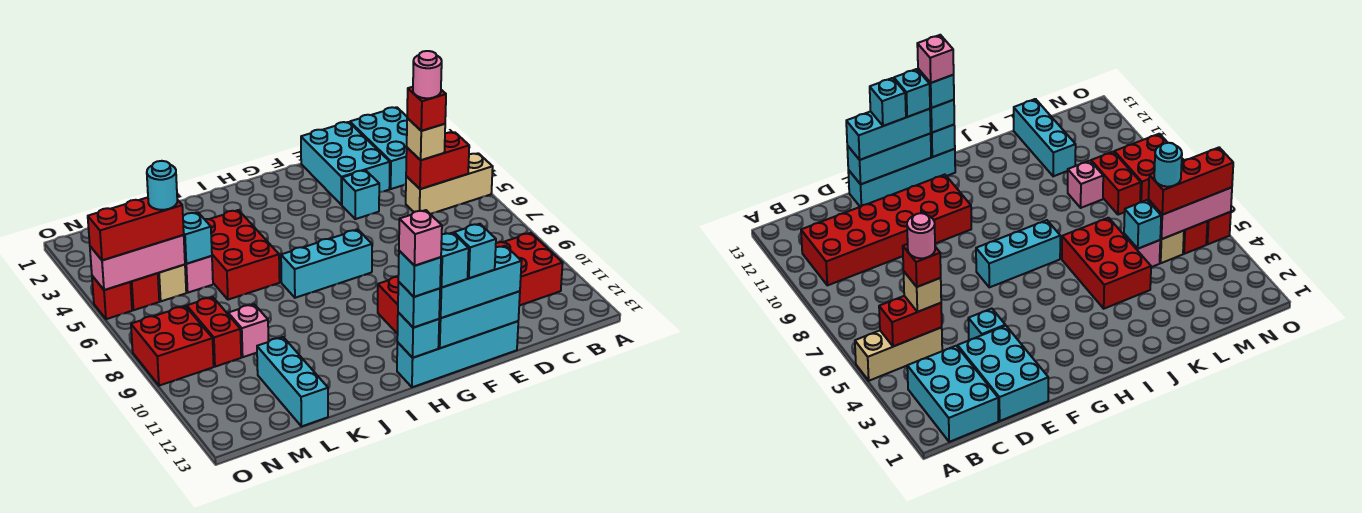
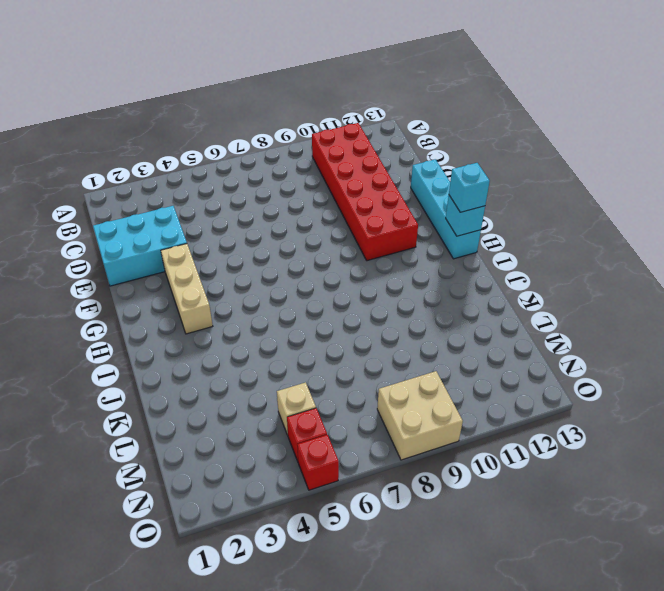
tan brick F3:H3 level 1 -> tan brick A5:C5 level 1
tan brick N8:O9 level 1 -> red brick N8:O9 level 1
none -> cyan brick B1:C3 level 1
none -> cyan brick E4 level 1
none -> cyan brick G7:I7 level 1
none -> red brick J4:K6 level 1

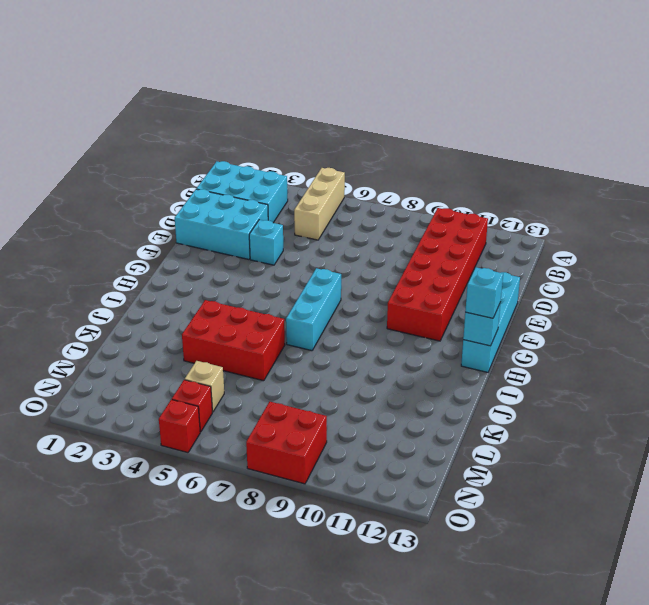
none -> pink brick L5 level 1
none -> pink brick L9 level 1
none -> cyan brick L11:L13 level 1
none -> red brick M8:M9 level 1

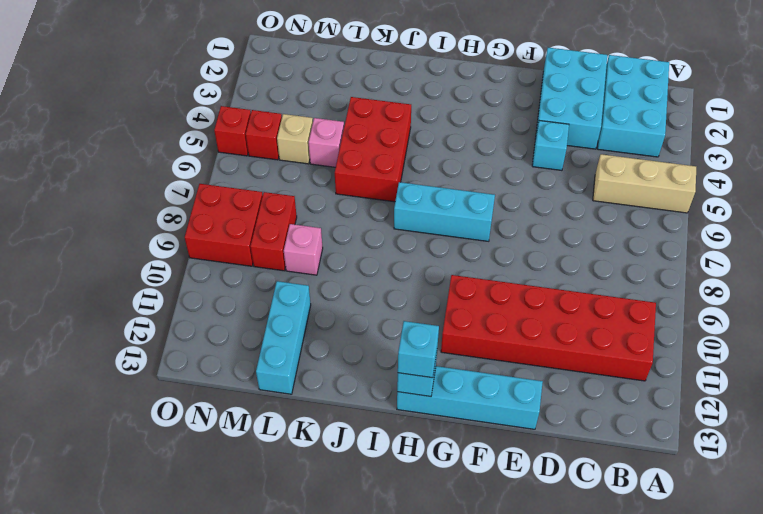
none -> red brick B5:C5 level 2
none -> cyan brick E13:G13 level 2
none -> cyan brick L5 level 2
none -> pink brick M5:O5 level 2

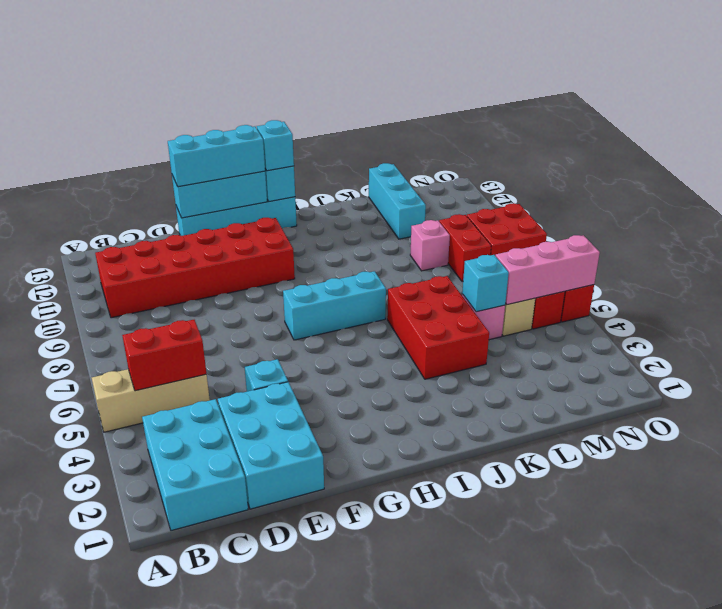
none -> tan brick C5 level 3
none -> red brick M5:O5 level 3
none -> red brick C5 level 4
none -> cyan brick F13 level 4

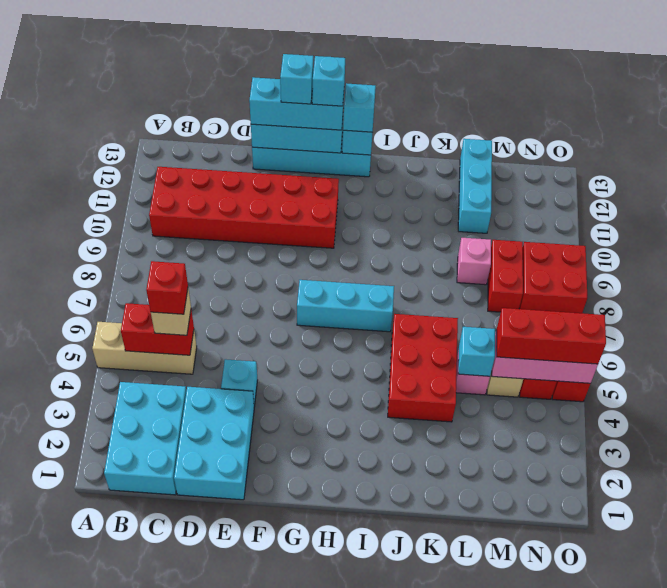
none -> cyan brick H13 level 4
none -> cyan round brick M5 level 4
none -> pink round brick C5 level 5
none -> pink brick H13 level 5

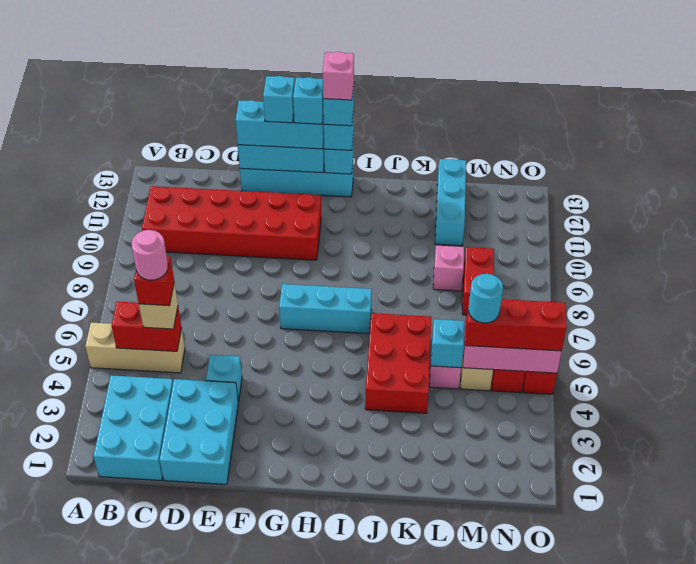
none -> red brick N8:O9 level 1

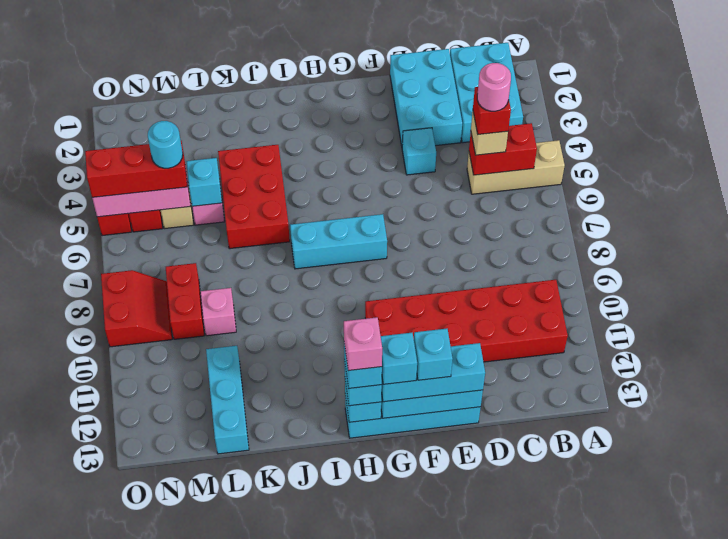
red slope N8:O9 level 1 top O -> red brick N8:O9 level 1

